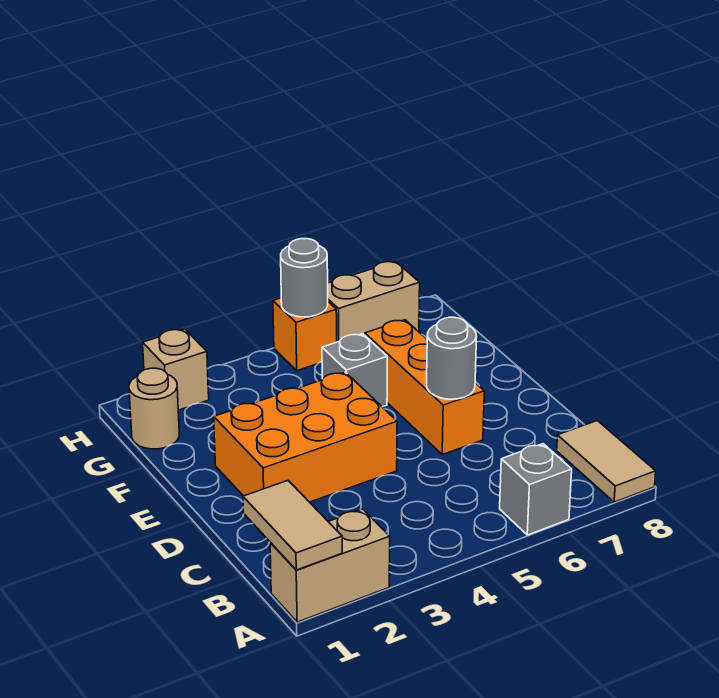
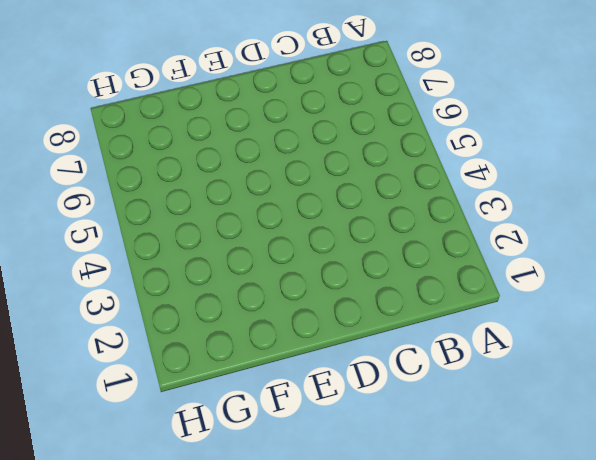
none -> tan brick A1:A2 level 1
none -> grey brick A6 level 1
none -> tan tile A8:B8 level 1

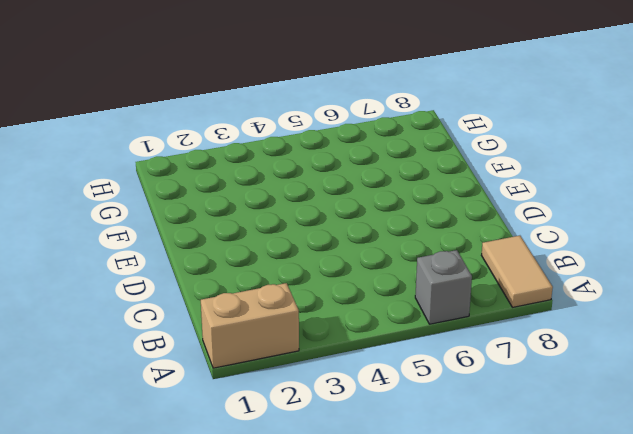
none -> orange brick D2:E4 level 1
none -> orange brick D6:F6 level 1
none -> grey brick F5 level 1

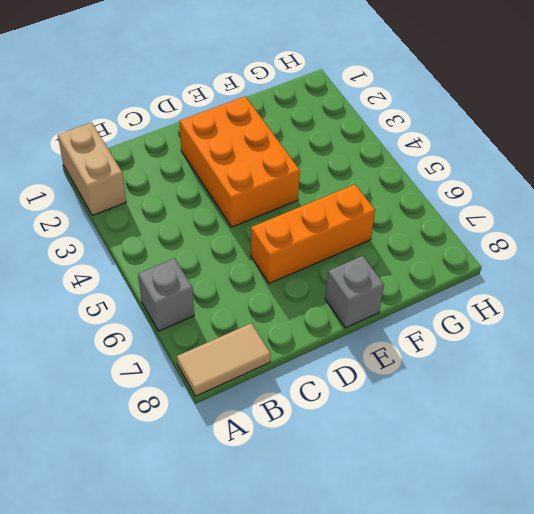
grey brick E8 level 1 -> grey brick F5 level 1
none -> tan round brick G1 level 1
none -> tan brick H2 level 1
none -> orange brick H5 level 1

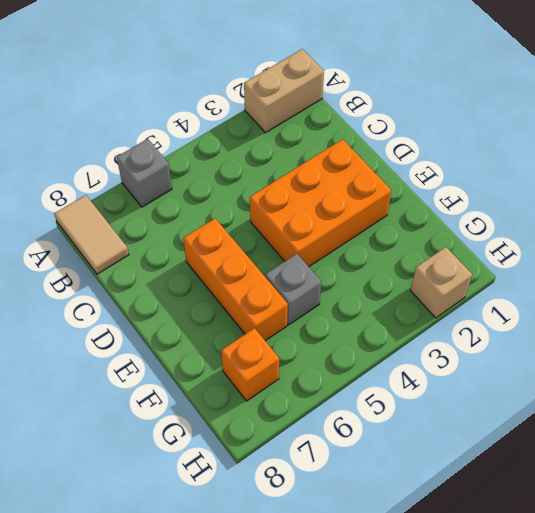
orange brick G7 level 1 -> orange brick H5 level 1
none -> tan round brick G1 level 1
none -> tan brick H6:H7 level 1
none -> tan tile A1:B1 level 2

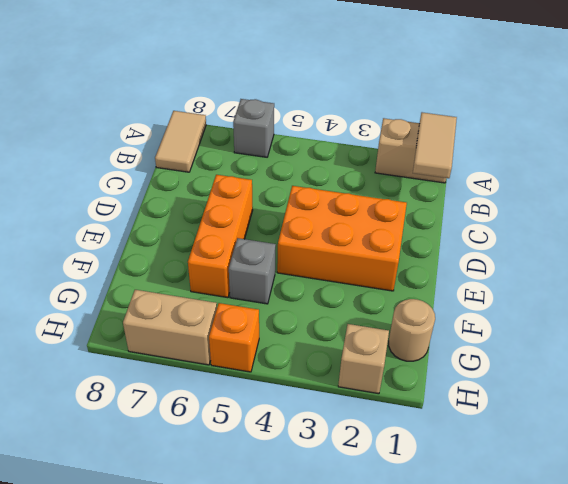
none -> grey round brick D6 level 2
none -> grey round brick H5 level 2

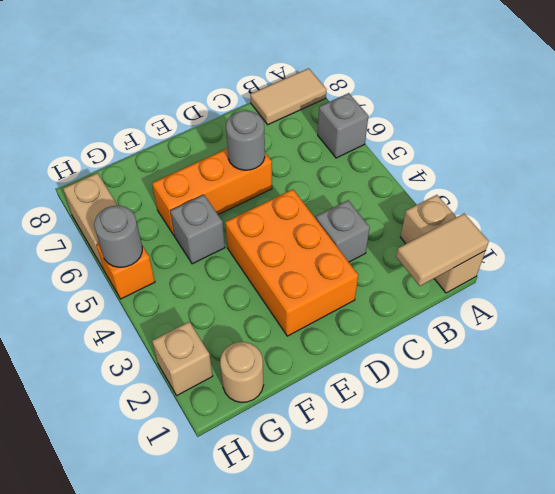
grey brick C3 level 1 -> none

